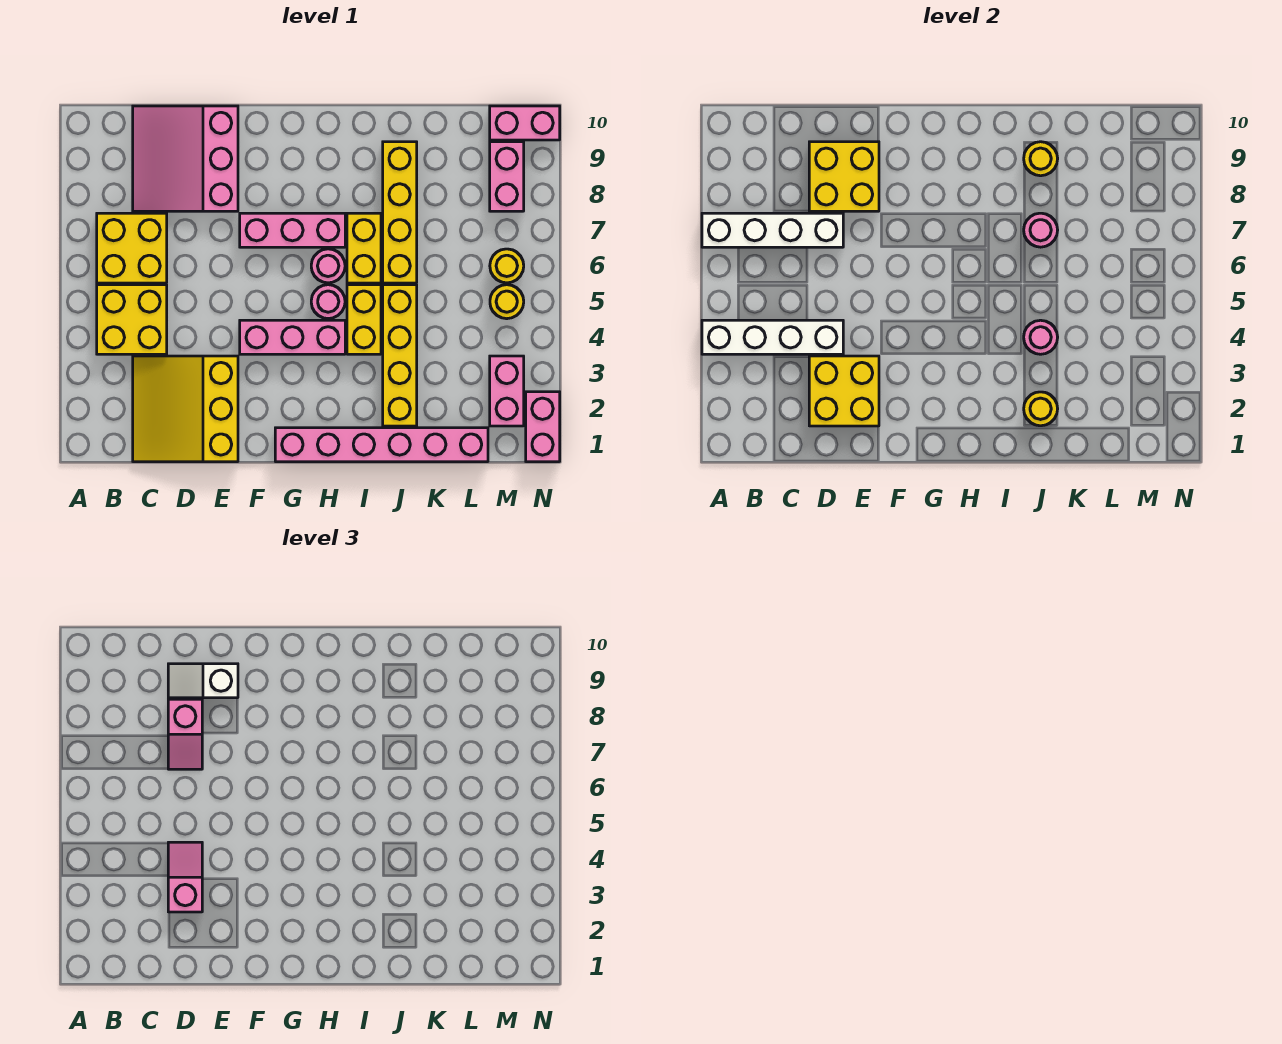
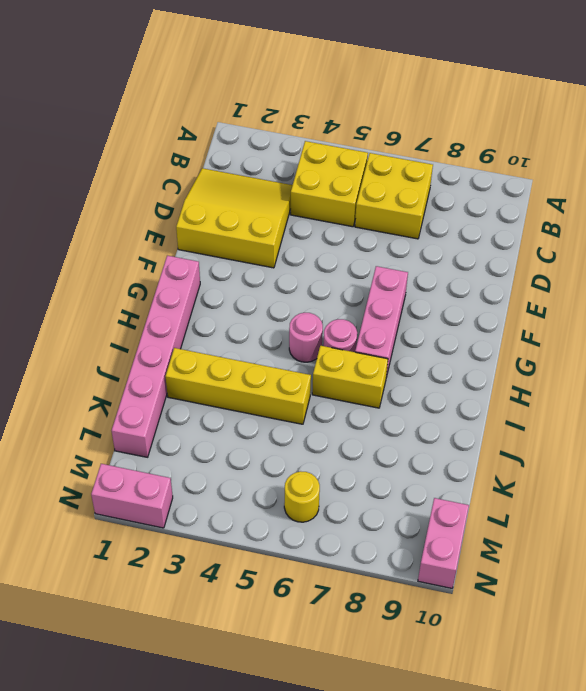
none -> pink slope C8:E10 level 1 top E
none -> pink brick F4:H4 level 1
none -> yellow brick I4:I5 level 1
none -> yellow brick J6:J9 level 1

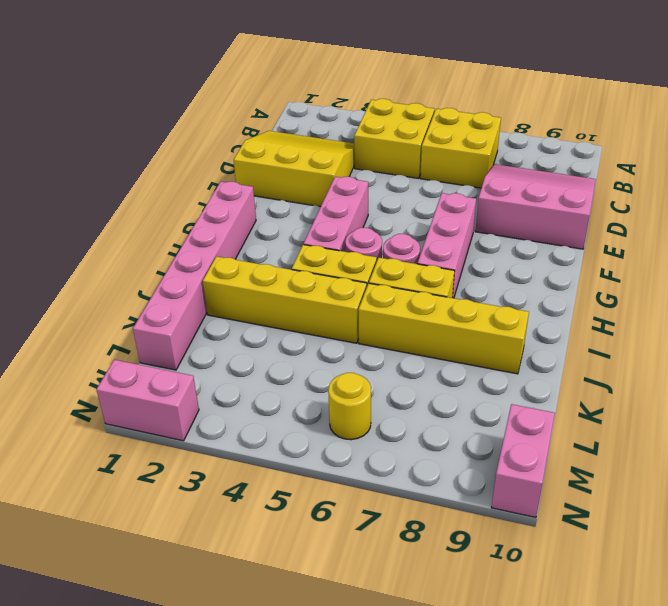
none -> pink brick M2:M3 level 1
none -> yellow round brick M5 level 1
none -> pink brick M8:M9 level 1
none -> white brick A4:D4 level 2

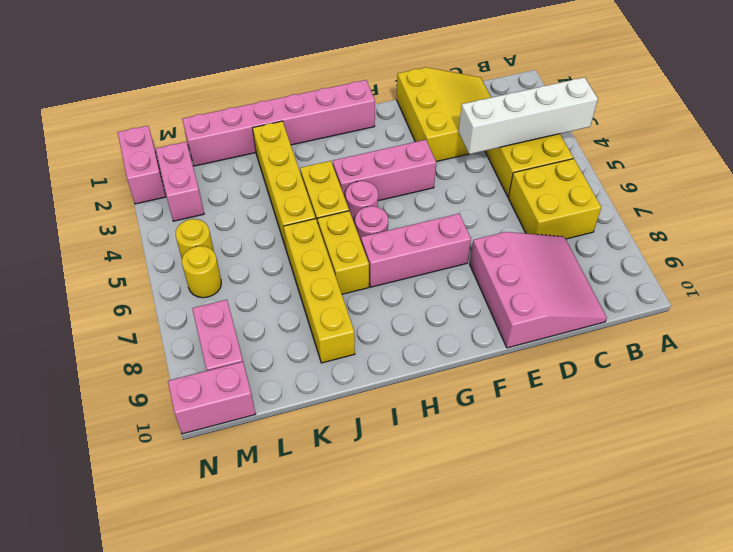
none -> white brick A7:D7 level 2
none -> yellow brick D2:E3 level 2
none -> yellow brick D8:E9 level 2
none -> yellow round brick J2 level 2

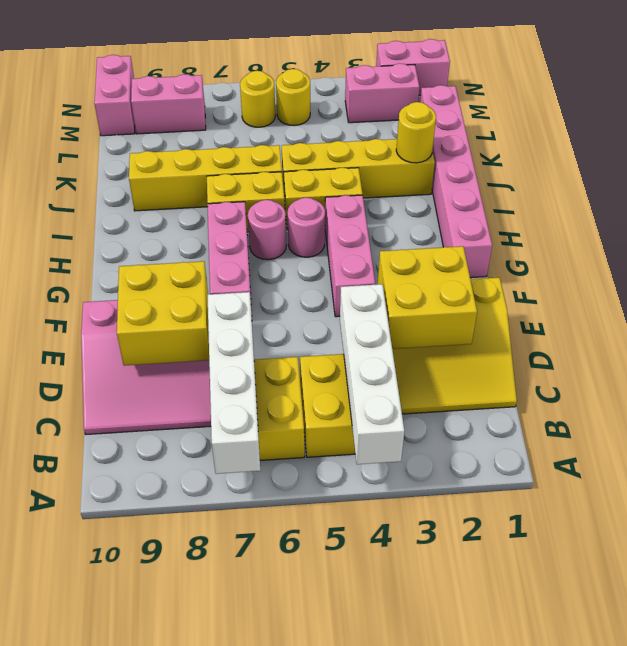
none -> pink round brick J4 level 2
none -> pink round brick J7 level 2
none -> yellow round brick J9 level 2
none -> pink slope D3:D4 level 3 top 3

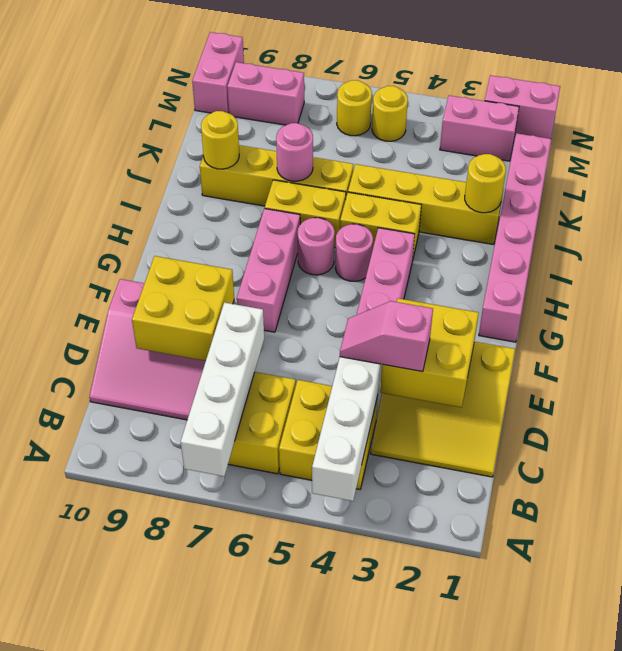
none -> pink round brick J4 level 2
none -> pink slope D7:D8 level 3 top 8
none -> white slope D9:E9 level 3 top E

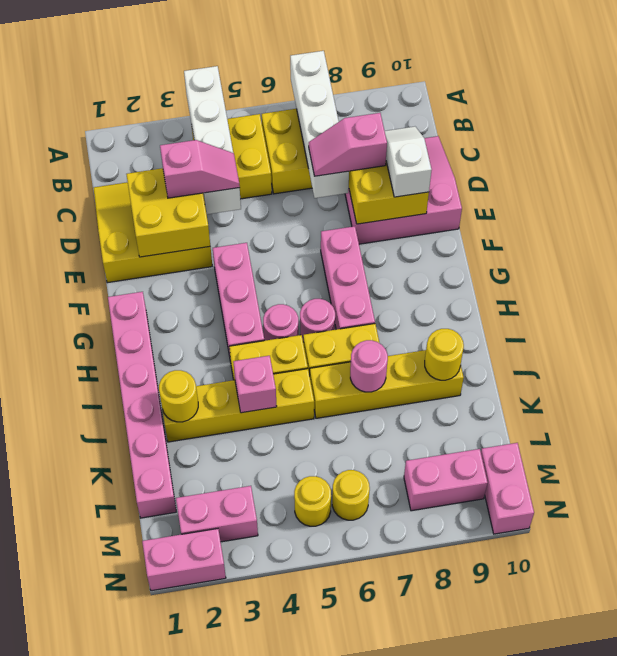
pink brick J4 level 2 -> pink round brick J4 level 2

